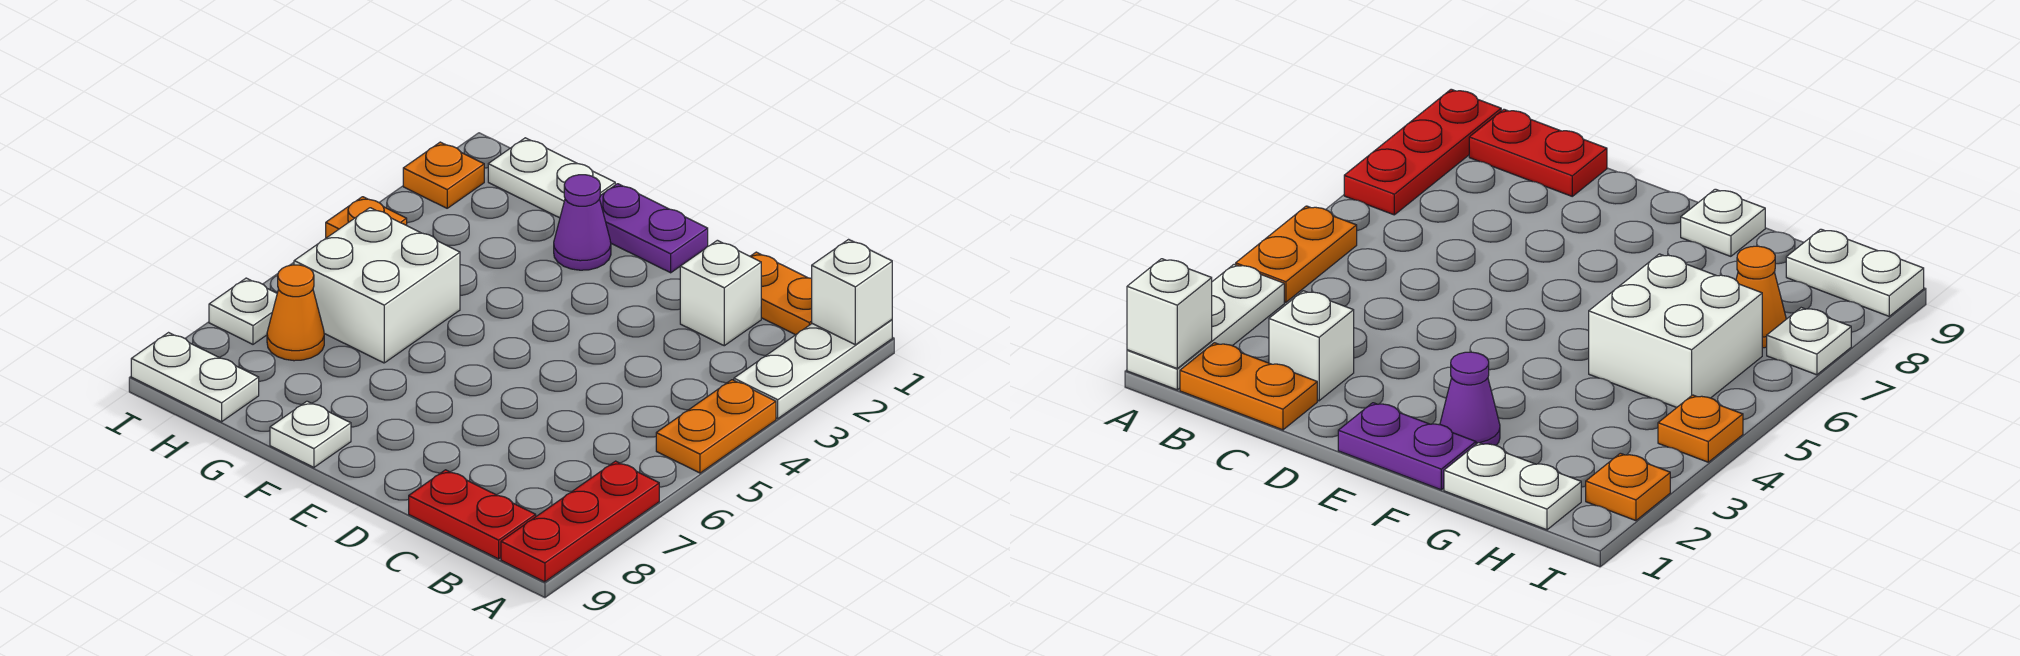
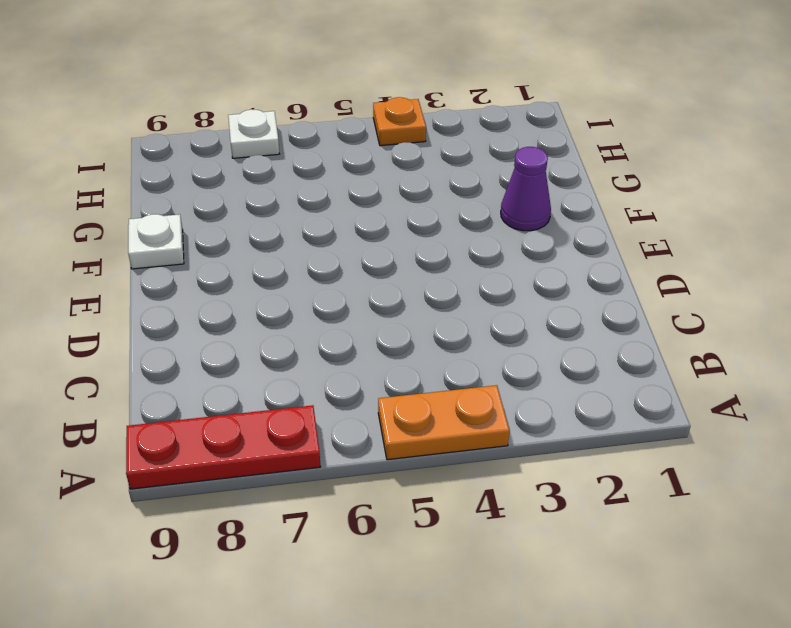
none -> white plate A1:A3 level 1
none -> orange plate B1:C1 level 1
none -> red plate B9:C9 level 1

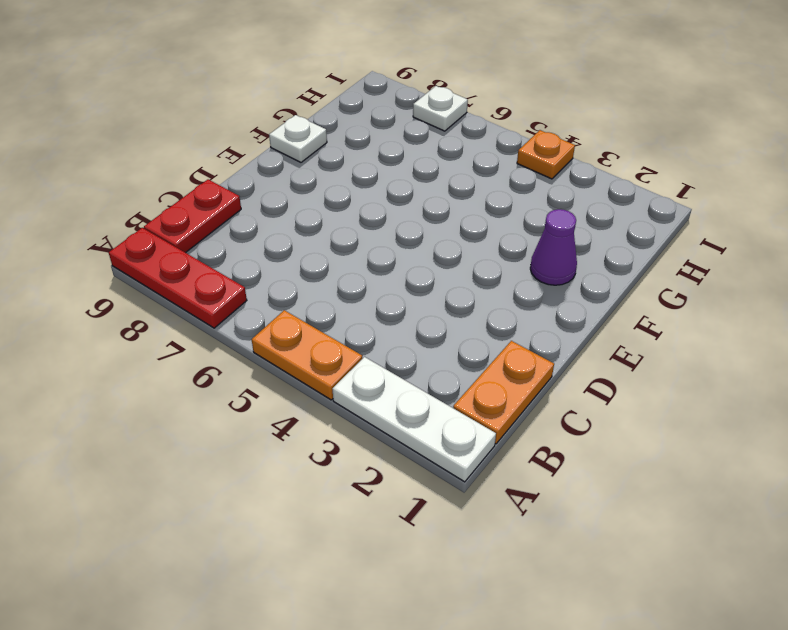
none -> white brick C2 level 1
none -> purple plate E1:F1 level 1
none -> white plate G1:H1 level 1

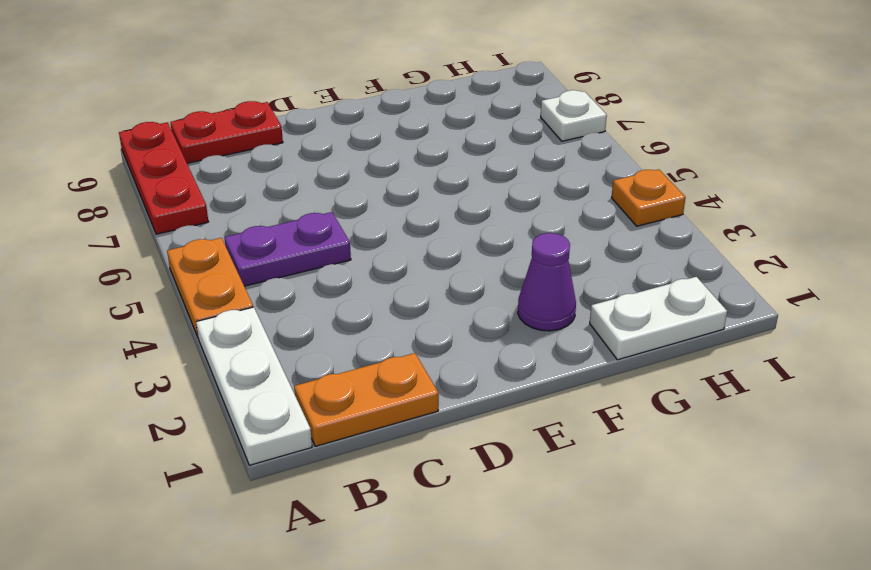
purple plate B5:C5 level 1 -> purple plate E1:F1 level 1
none -> white brick C2 level 1
none -> white plate F9 level 1
none -> white brick G5:H6 level 1

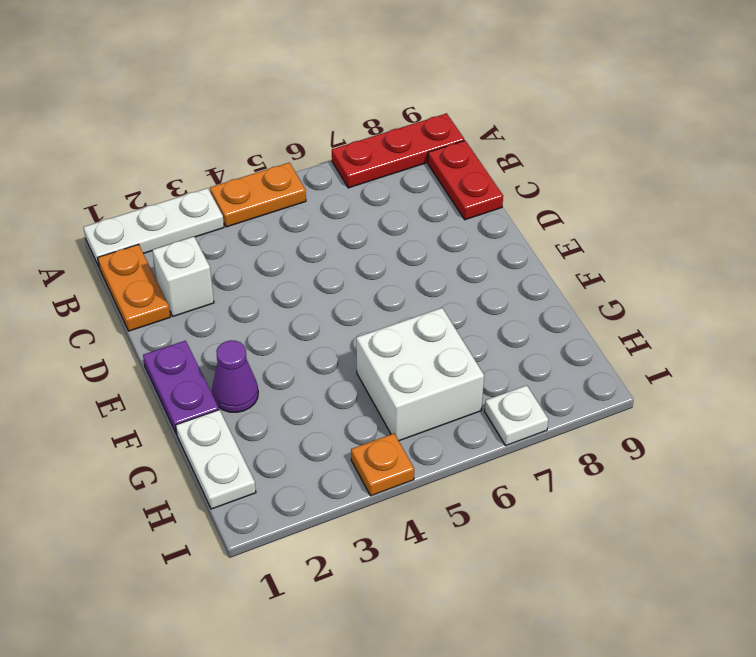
none -> white plate F9 level 1
none -> orange cone H7 level 1
none -> white plate H9:I9 level 1

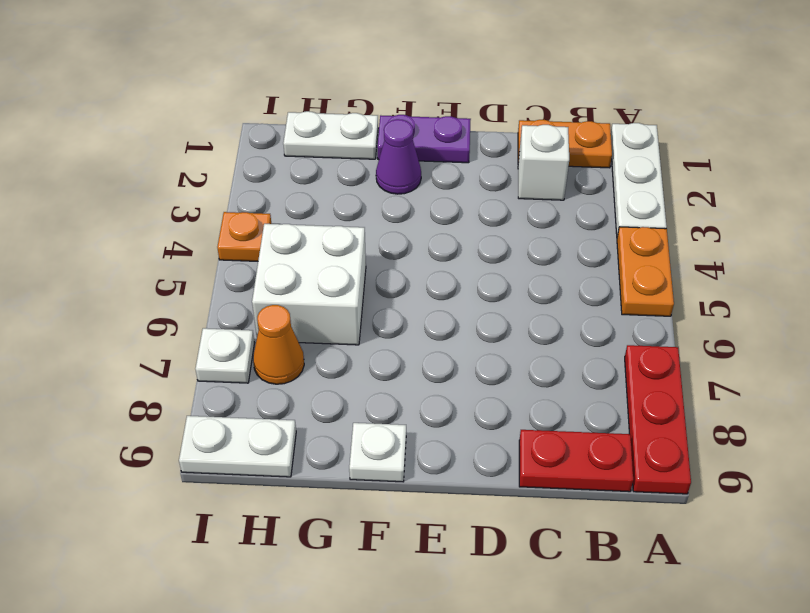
none -> orange plate I2 level 1
none -> white brick A1 level 2

